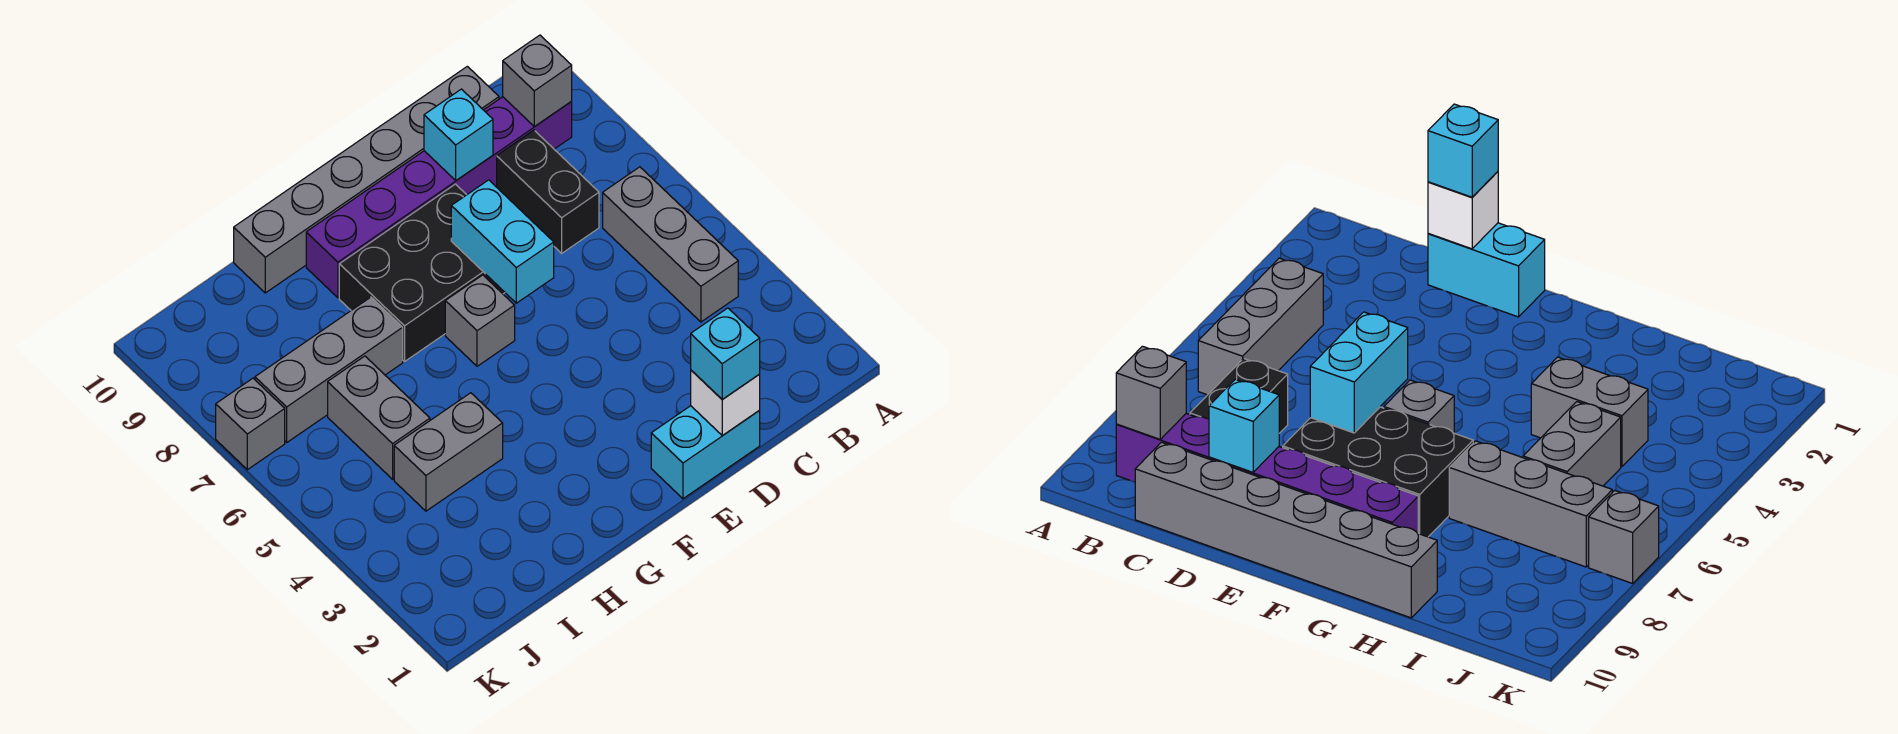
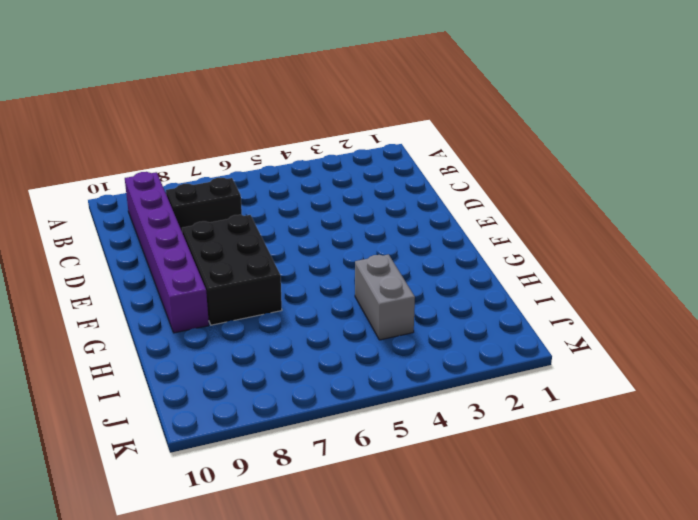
none -> grey brick B4:B6 level 1
none -> grey brick C10:H10 level 1
none -> cyan brick D1:E1 level 1

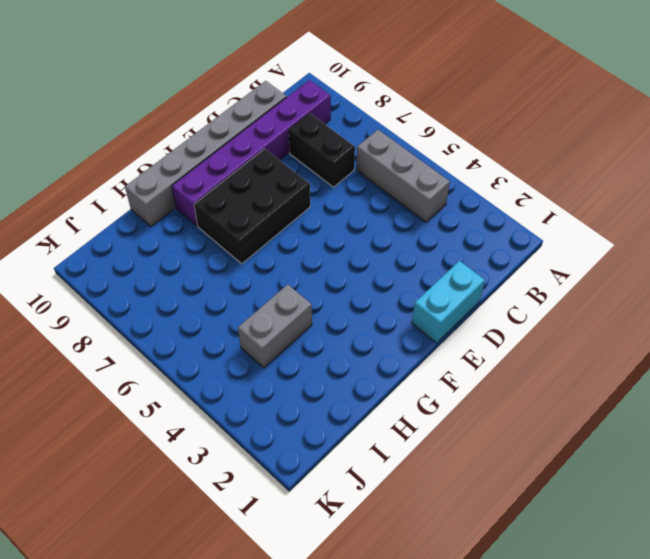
none -> grey brick F6 level 1
none -> grey brick H7:J7 level 1
none -> grey brick I5:I6 level 1

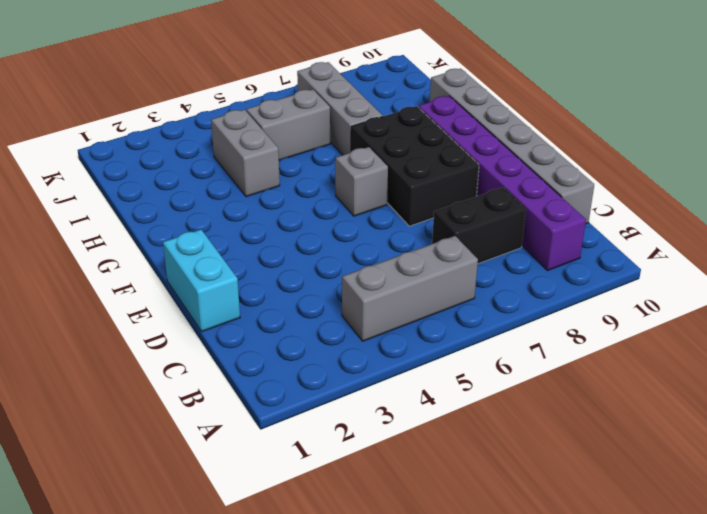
none -> grey brick K7 level 1
none -> grey brick B9 level 2
none -> white brick D1 level 2

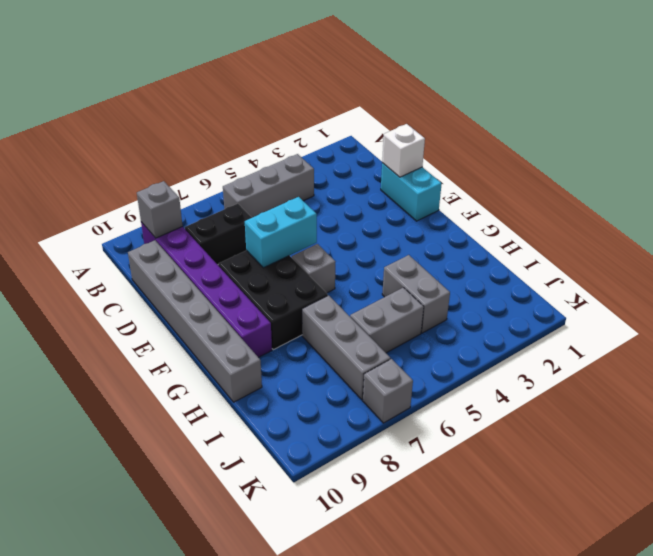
none -> cyan brick D9 level 2
none -> cyan brick D1 level 3

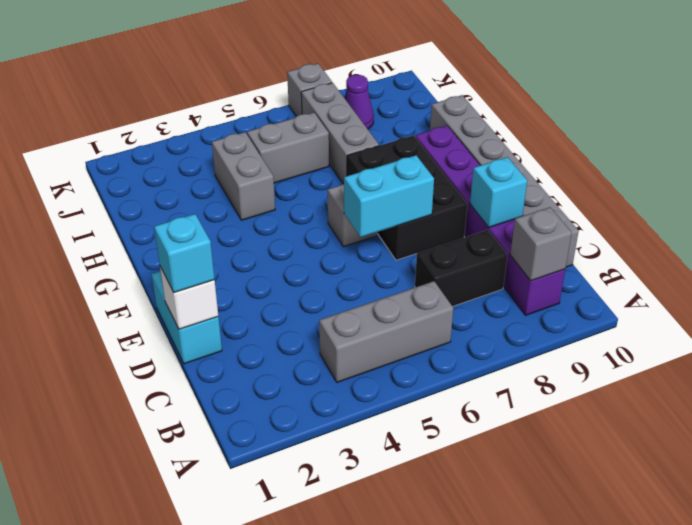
purple cone J8 level 1 -> none

